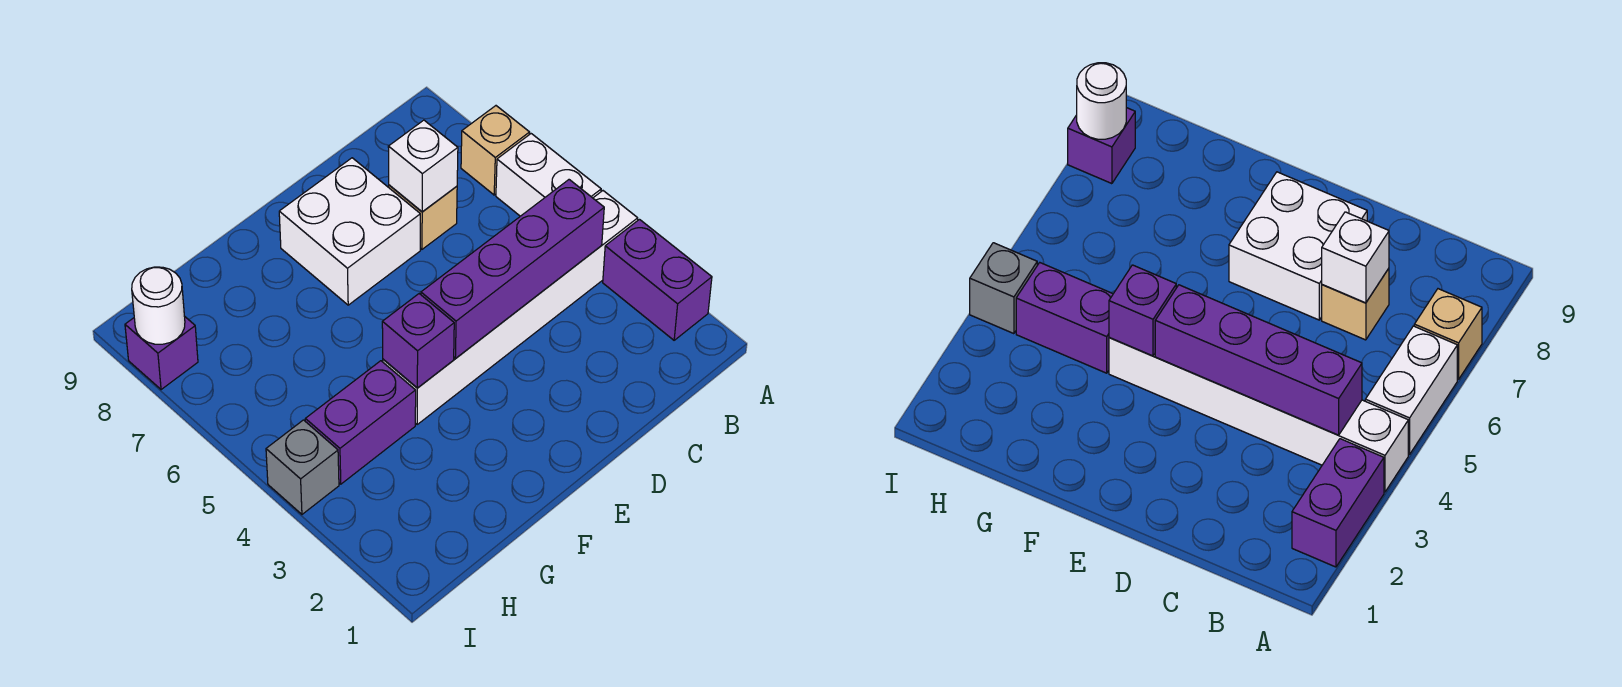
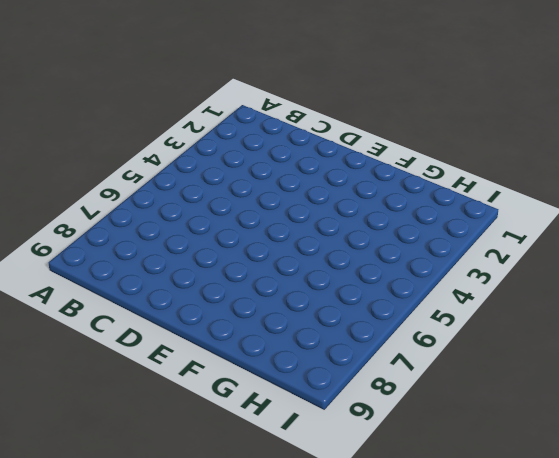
none -> purple brick A2:A3 level 1
none -> white brick A4:F4 level 1
none -> white brick A5:A6 level 1

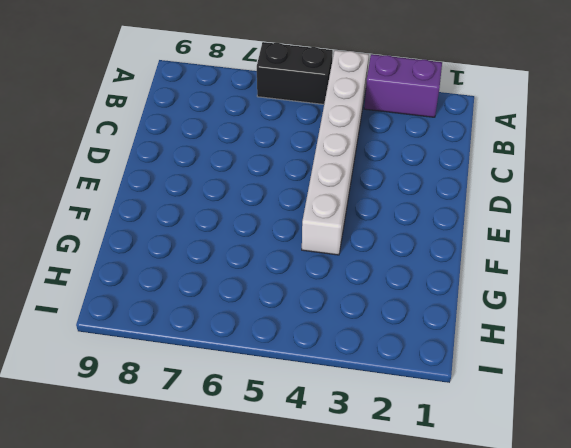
black brick A5:A6 level 1 -> white brick A5:A6 level 1
none -> tan brick A7 level 1
none -> tan brick C7 level 1
none -> white brick D7:E8 level 1

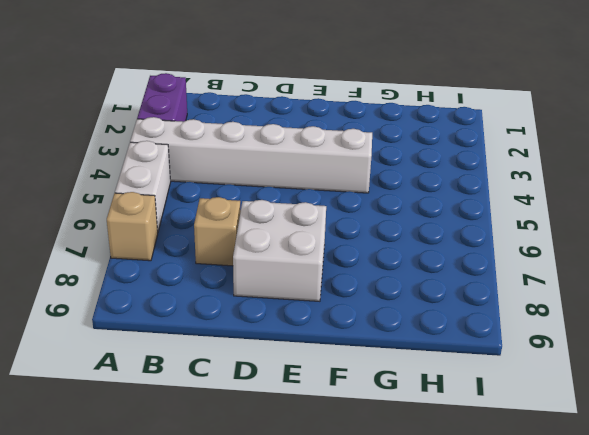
none -> purple brick G4:H4 level 1
none -> grey brick I4 level 1
none -> purple brick I8 level 1

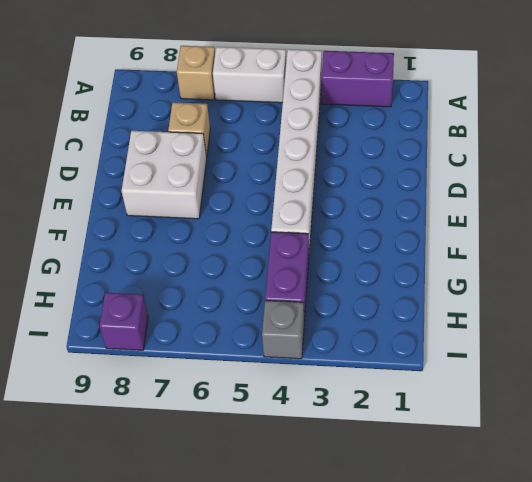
none -> purple brick B4:E4 level 2
none -> white brick C7 level 2
none -> purple brick F4 level 2

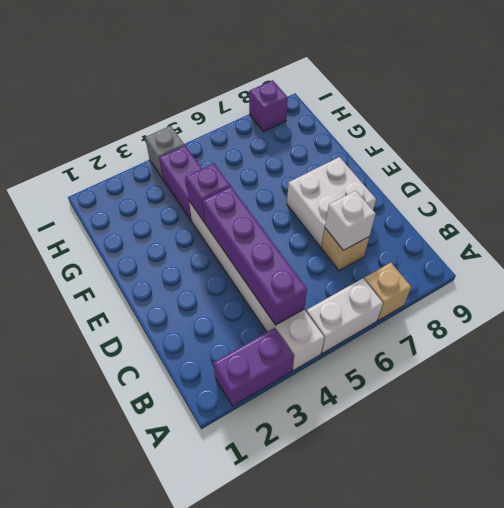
none -> white round brick I8 level 2

